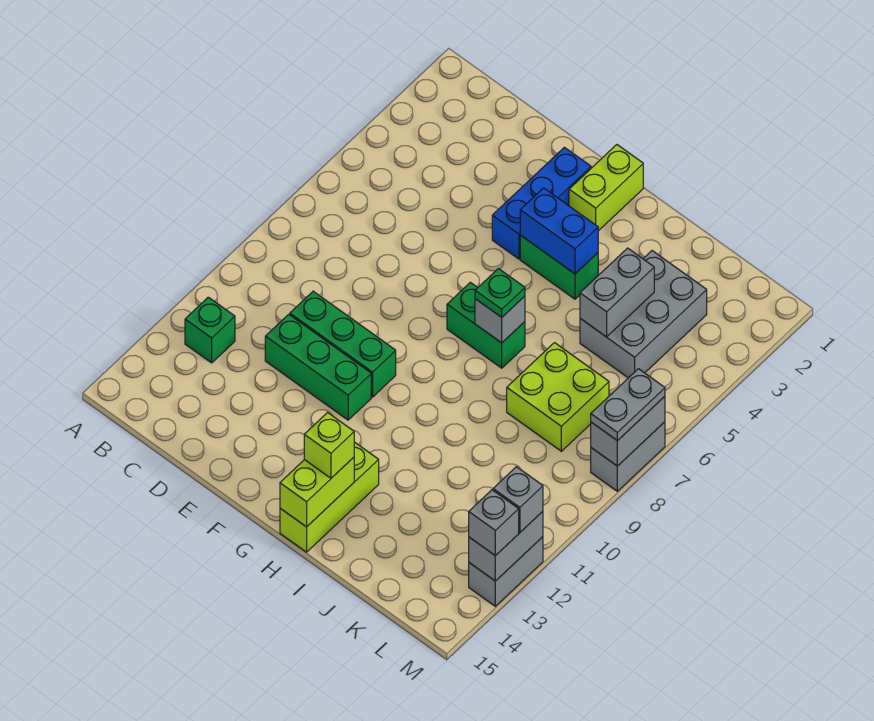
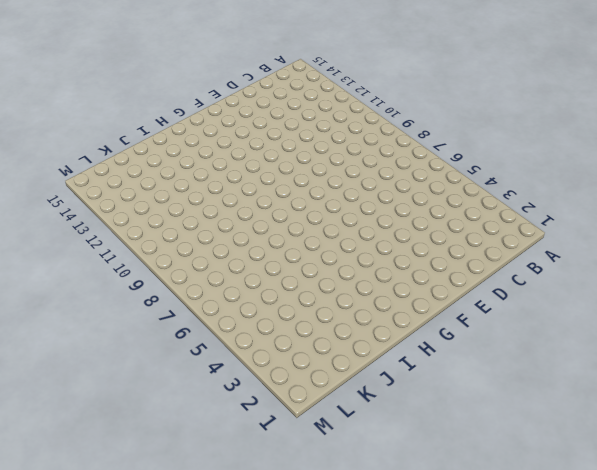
none -> green brick B12 level 1
none -> green brick D10:F10 level 1
none -> green brick D11:F11 level 1

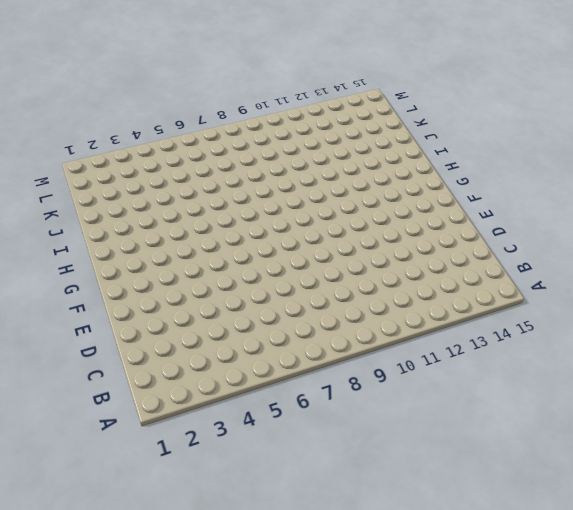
none -> green brick B12 level 1
none -> green brick D10:F10 level 1
none -> green brick D11:F11 level 1

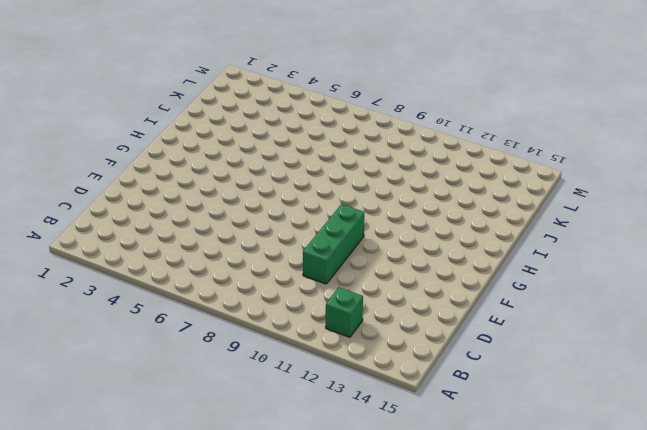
none -> green brick D11:F11 level 1
none -> blue brick F2:F4 level 1
none -> lime brick G1:G2 level 1

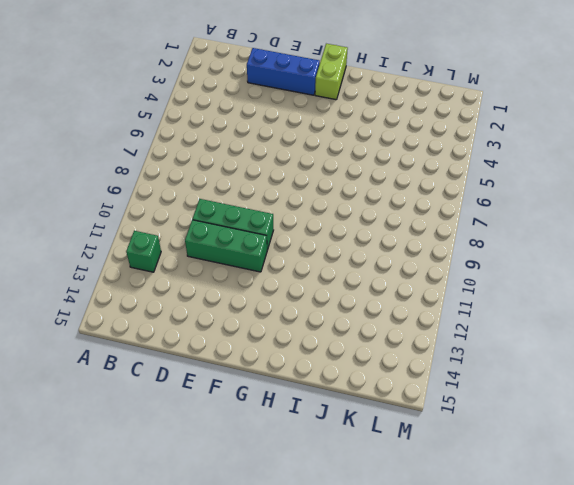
blue brick D2:F2 level 1 -> blue brick F2:F4 level 1
none -> green brick G4:H4 level 1
none -> green brick G7:H7 level 1
none -> lime brick H13:H15 level 1

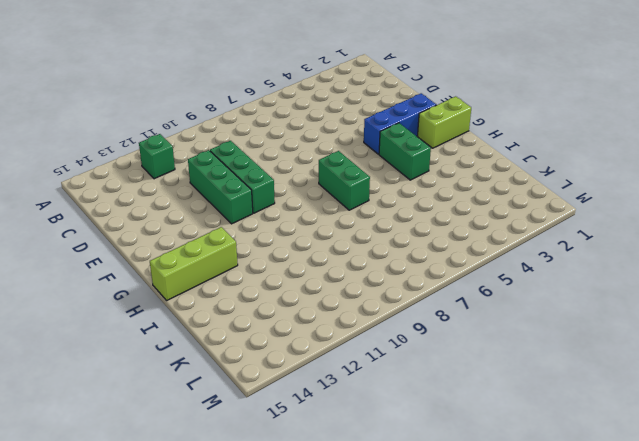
none -> grey brick J3:K5 level 1
none -> lime brick J7:K8 level 1
none -> grey brick M7:M8 level 1

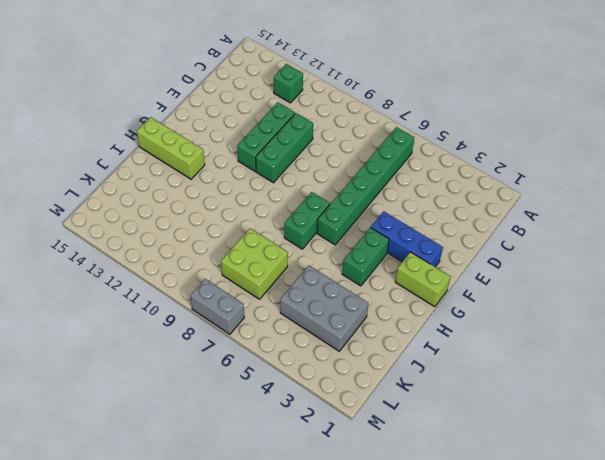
green brick B6:G6 level 1 -> none
none -> grey brick M12:M13 level 1
none -> blue brick G4:H4 level 2
none -> grey brick H7 level 2

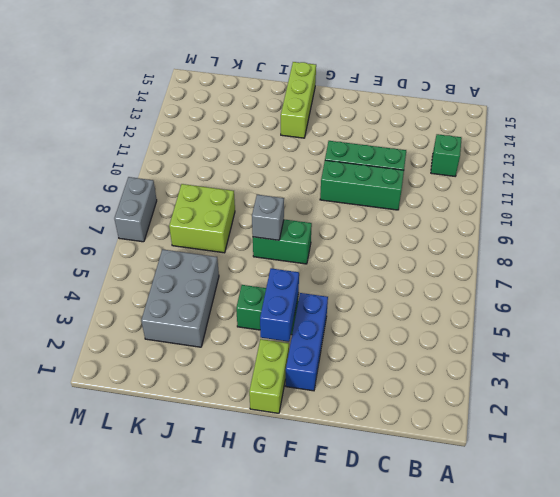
blue brick G3:G4 level 2 -> blue brick G4:H4 level 2
none -> grey brick M12:M13 level 1
none -> lime brick H14:H15 level 2
none -> grey brick J4:J5 level 2

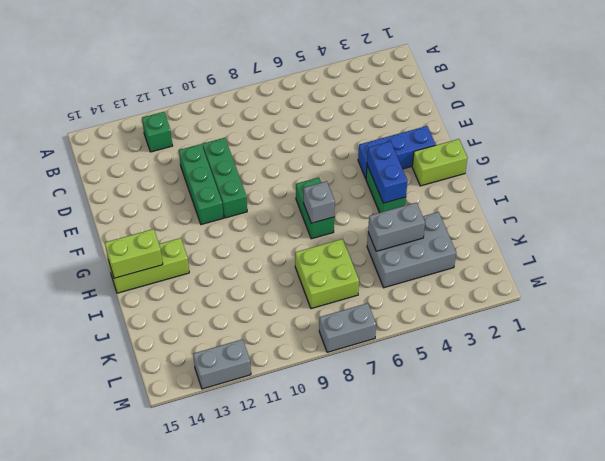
none -> grey brick M7:M8 level 2
none -> grey brick M12:M13 level 2
none -> green plate H7 level 3

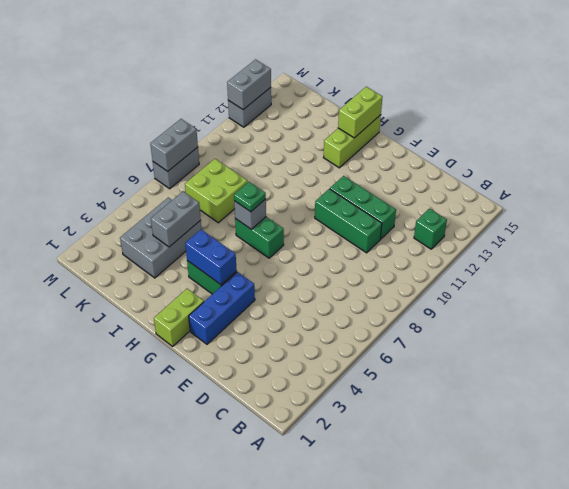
none -> lime brick H14 level 3
none -> grey plate M7:M8 level 3
none -> grey brick M12 level 3

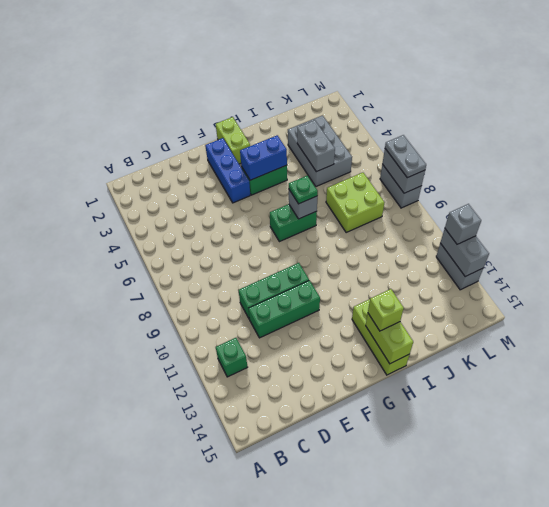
none -> grey brick M13 level 3

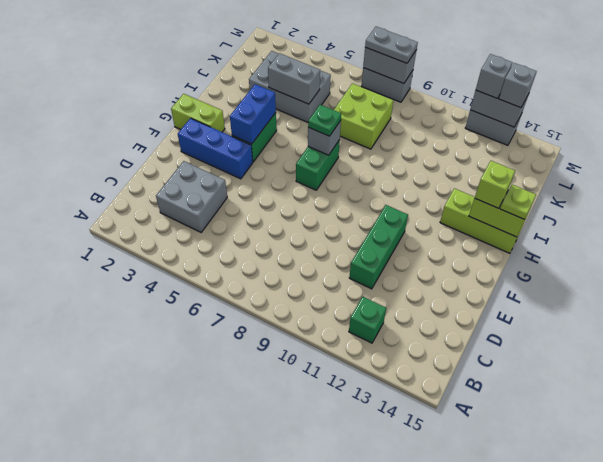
grey brick C3:D4 level 1 -> none
lime plate H15 level 3 -> none
none -> green brick D10:F10 level 1

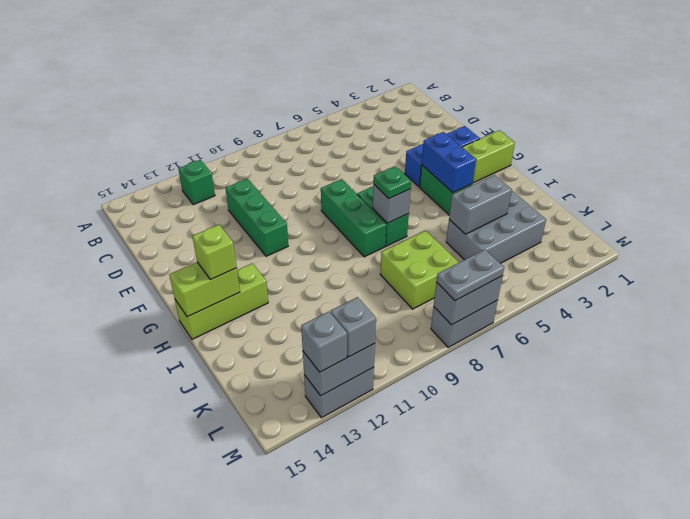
green brick F8:H8 level 1 -> green brick D10:F10 level 1

